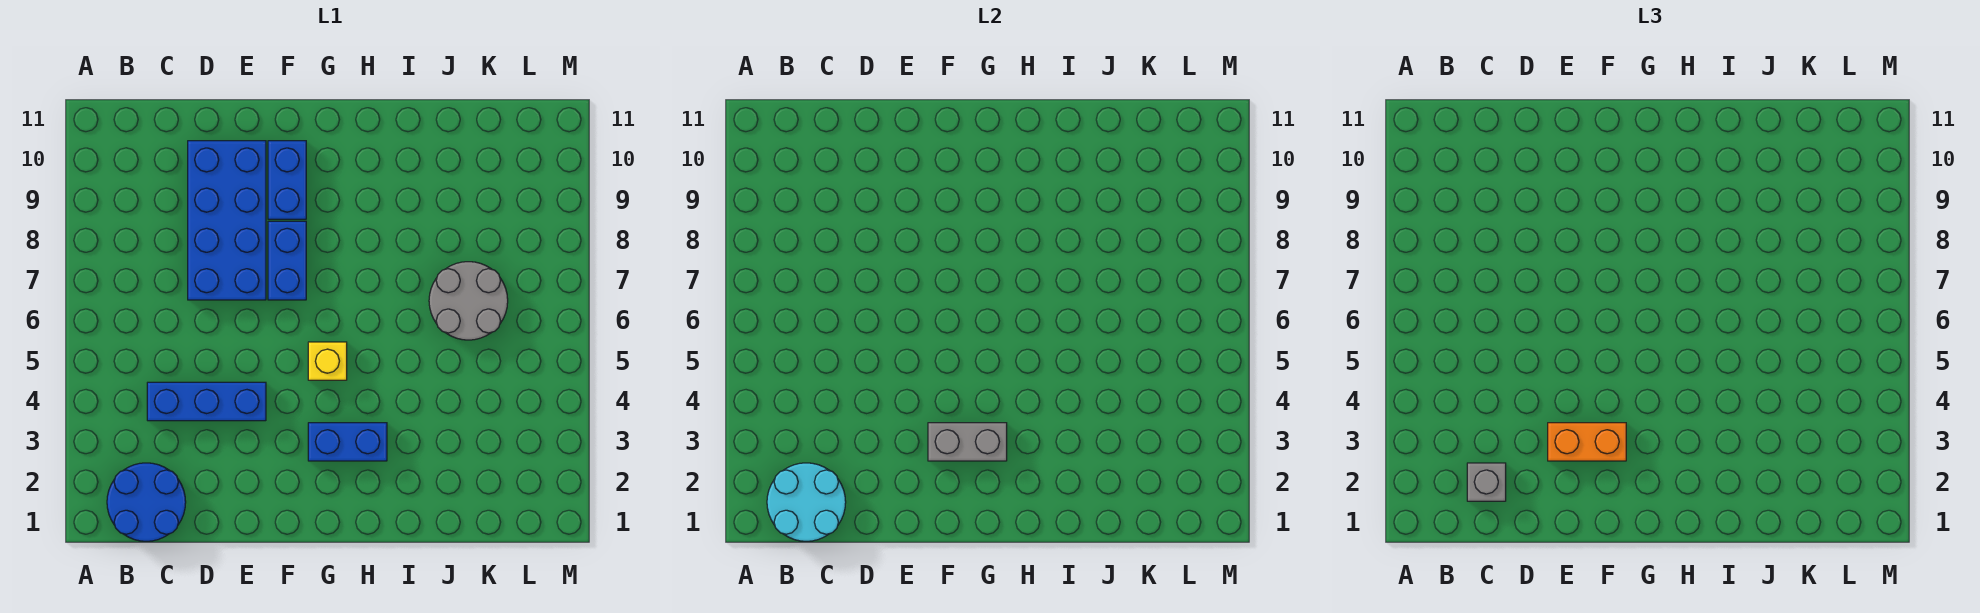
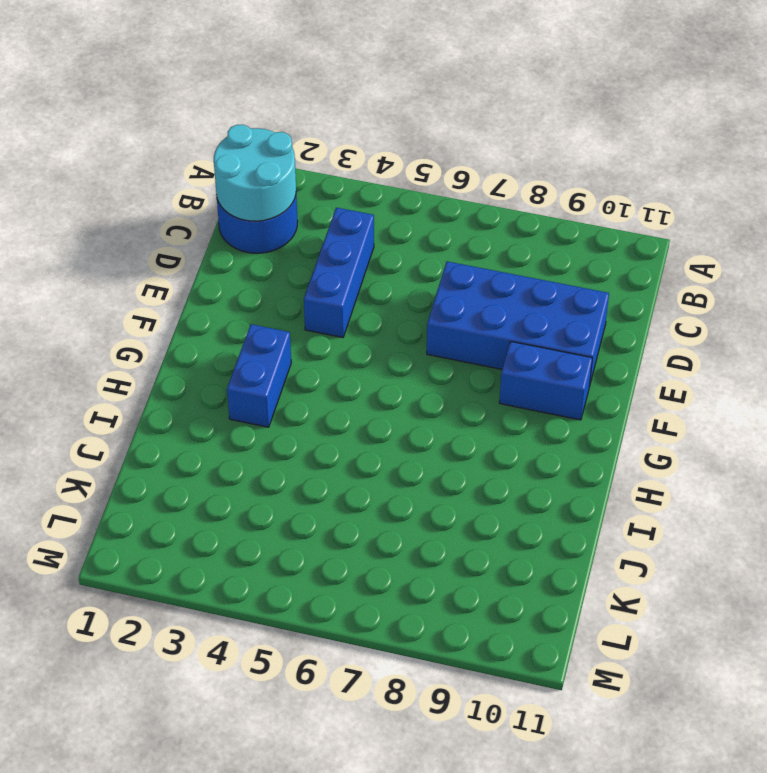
none -> blue brick F7:F8 level 1
none -> yellow brick G5 level 1
none -> grey round brick J6:K7 level 1

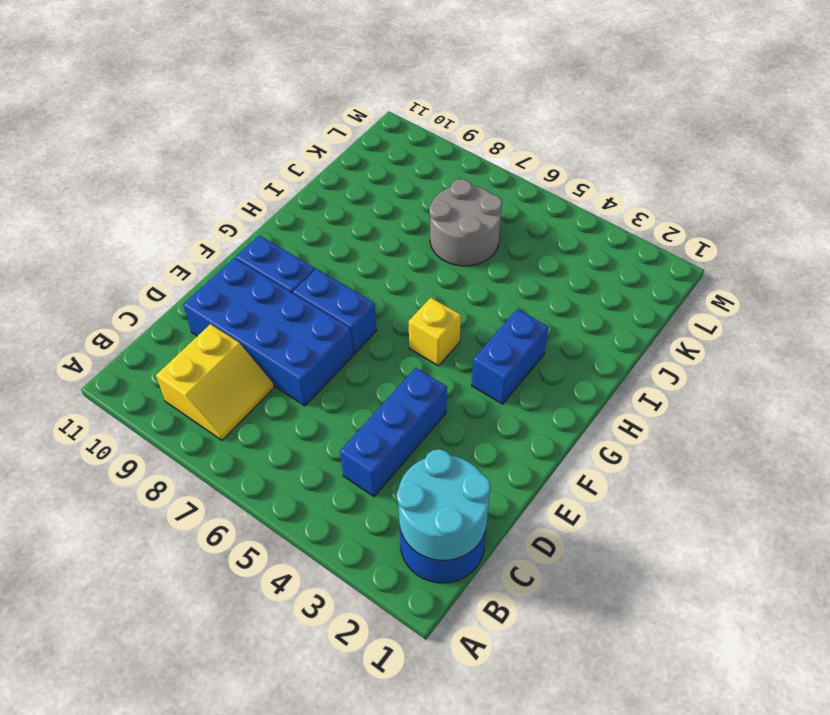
yellow slope B8:C9 level 1 top 9 -> none
none -> grey brick F3:G3 level 2
none -> grey brick C2 level 3
none -> orange brick E3:F3 level 3

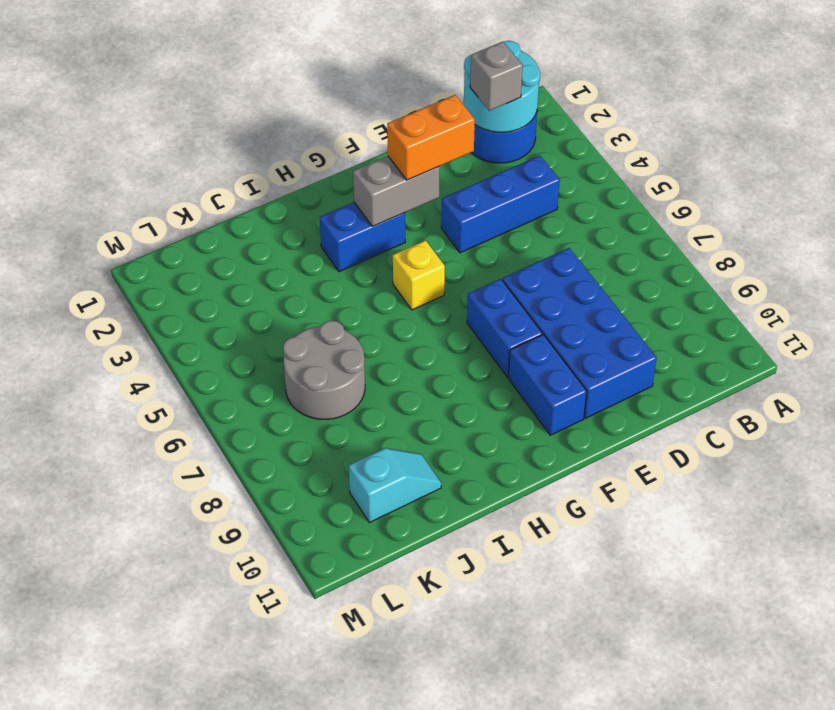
cyan slope J10:K10 level 1 top K -> none

